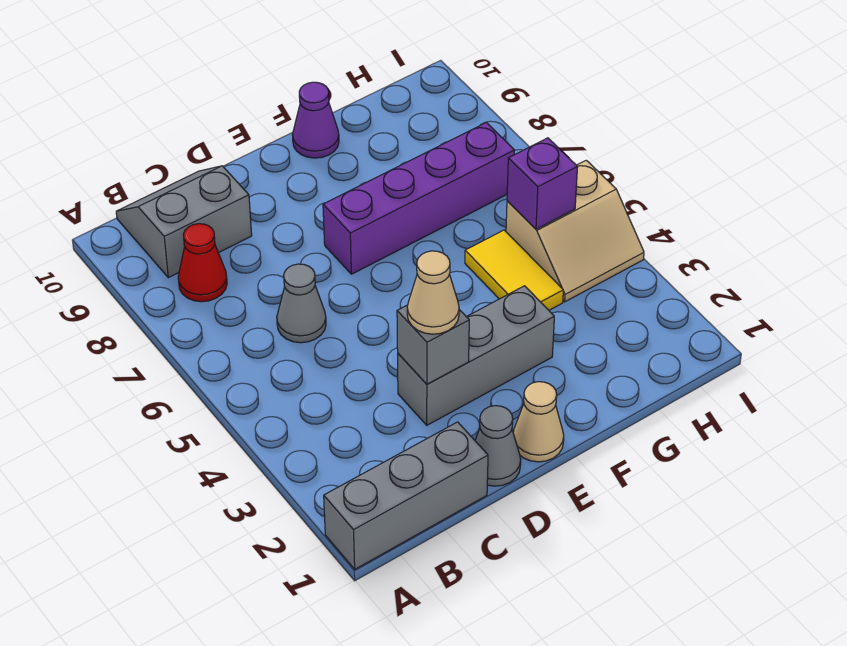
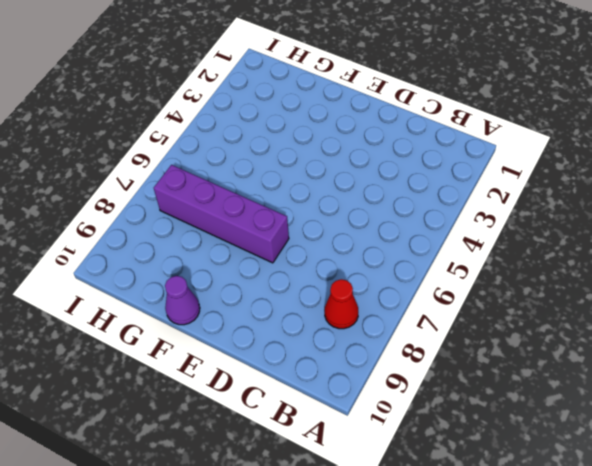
none -> grey brick A1:C1 level 1
none -> grey slope B9:C10 level 1 top 9
none -> grey cone C6 level 1

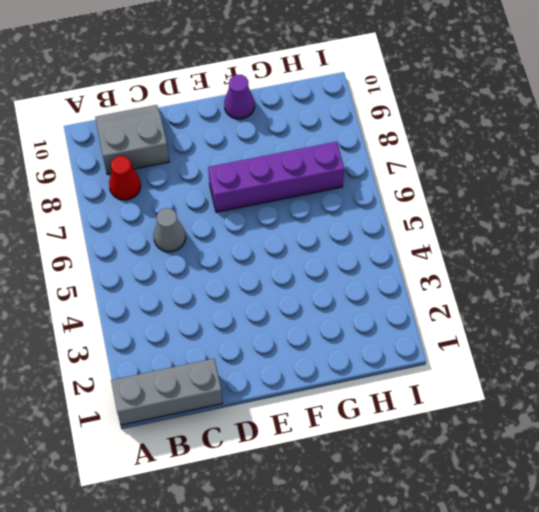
none -> grey cone D1 level 1
none -> grey brick D3:F3 level 1
none -> tan cone E1 level 1

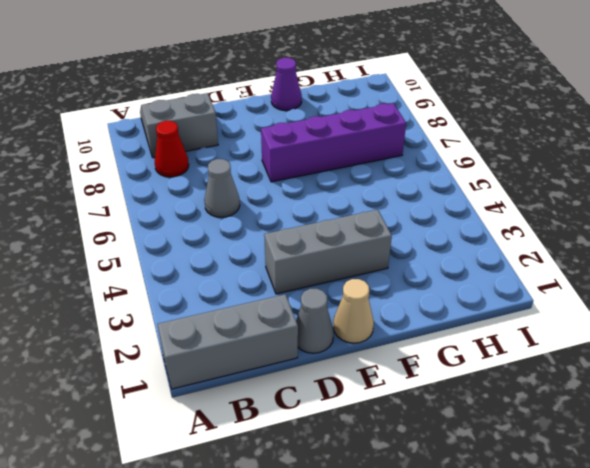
none -> yellow tile G4:G5 level 1
none -> tan slope H4:I5 level 1 top 5
none -> grey brick D3 level 2

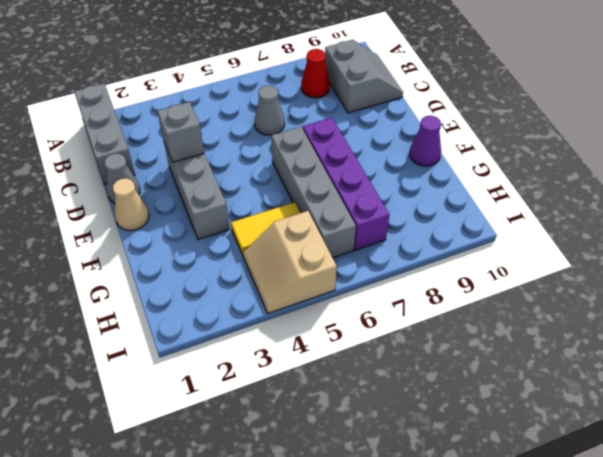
grey brick E6:H6 level 1 -> none
none -> purple brick H5 level 2
none -> tan cone D3 level 3

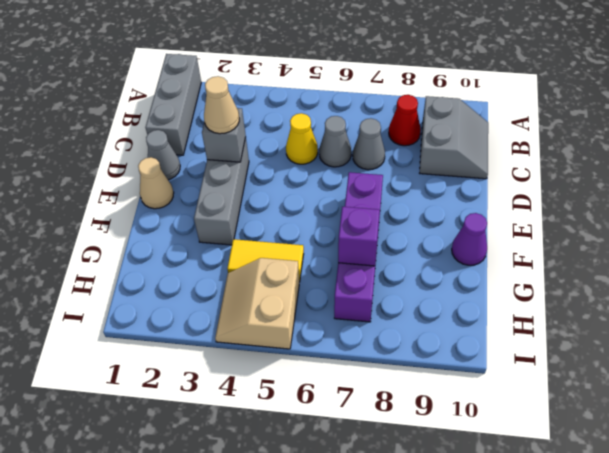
yellow cone C5 level 1 -> none
grey cone C7 level 1 -> none
purple brick G7 level 2 -> purple brick H5 level 2

